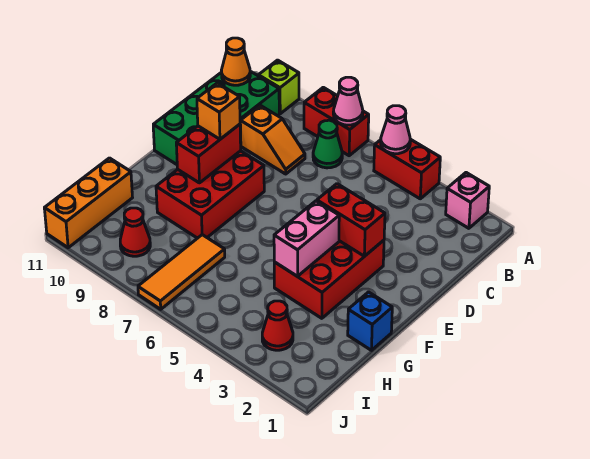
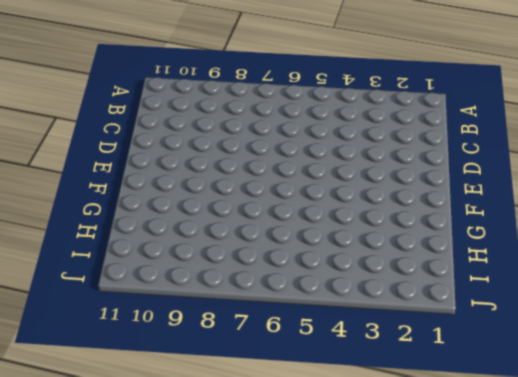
none -> pink brick A2 level 1
none -> red brick A4:A5 level 1
none -> red brick A7:A8 level 1

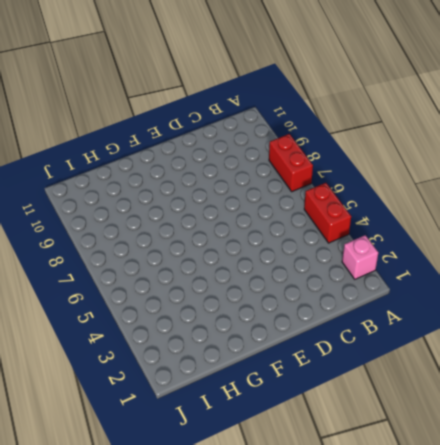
none -> lime brick A10 level 1
none -> green cone B7 level 1
none -> green brick B10:E11 level 1

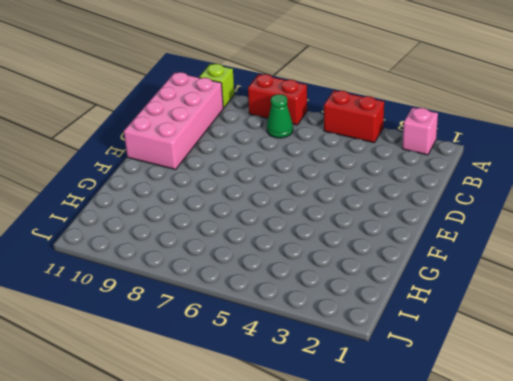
pink brick B10:E11 level 1 -> green brick B10:E11 level 1
none -> orange slope C8:C9 level 1 top 9
none -> red brick E3:G4 level 1
none -> red brick E8:G9 level 1

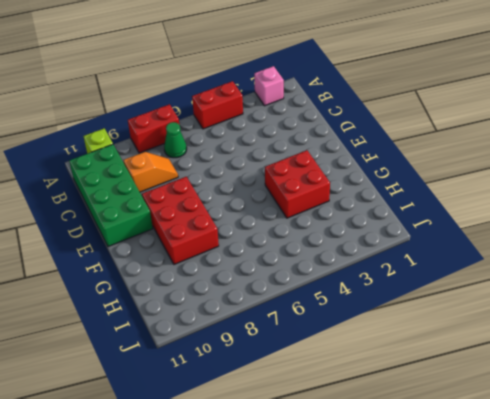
red brick F3:G4 level 1 -> red brick E3:G4 level 1
none -> blue brick G1 level 1
none -> orange tile H7:J7 level 1
none -> orange brick H11:J11 level 1

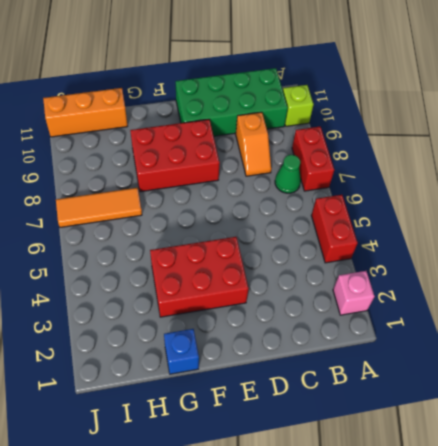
none -> red cone I3 level 1
none -> red cone I9 level 1
none -> pink cone A5 level 2

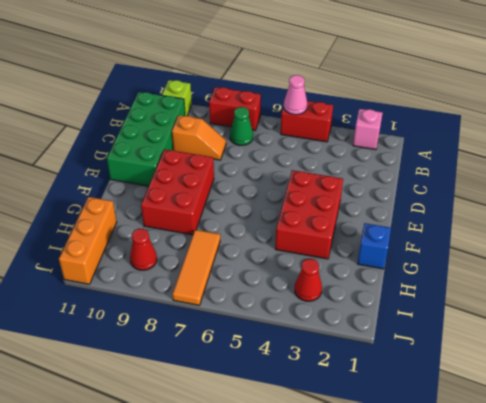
none -> pink cone A7 level 2
none -> orange cone B11 level 2
none -> red brick E3:E4 level 2

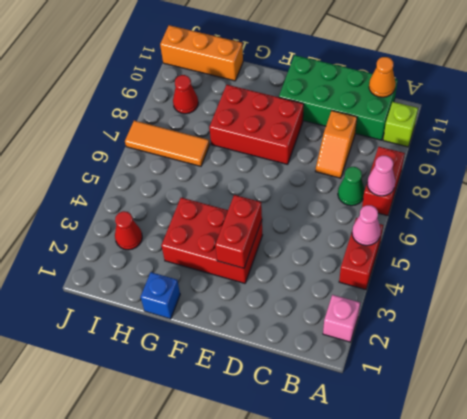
none -> red brick E9:F9 level 2
none -> pink brick F4:G4 level 2
none -> orange brick E9 level 3

